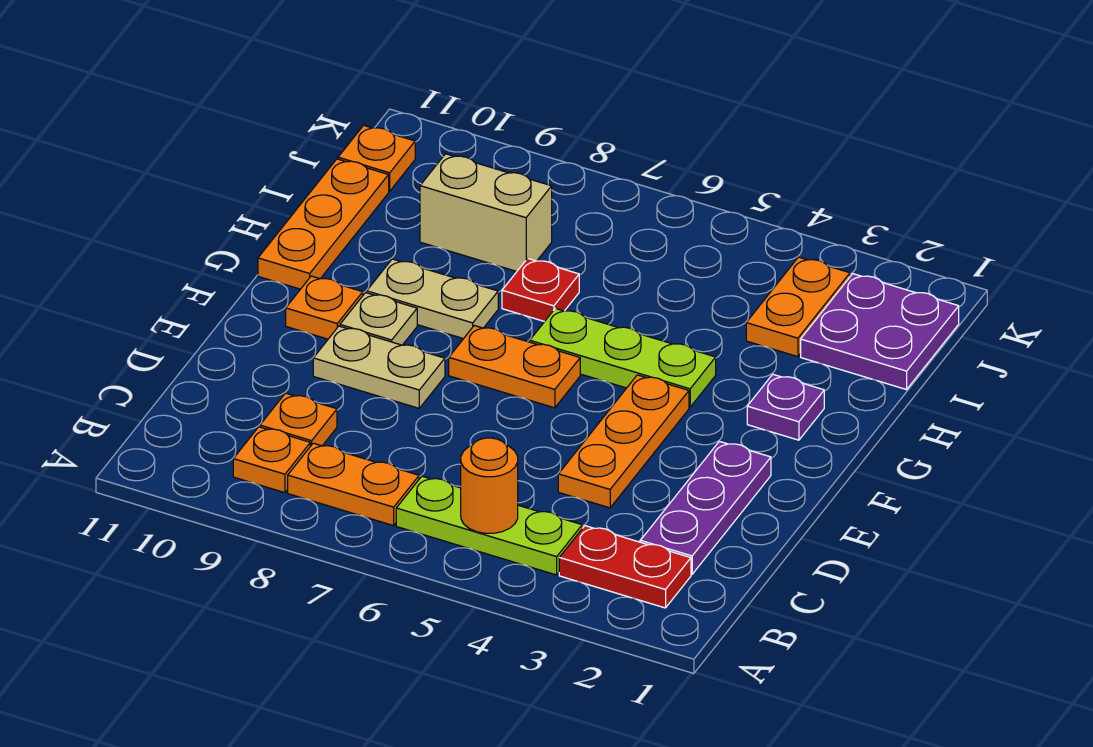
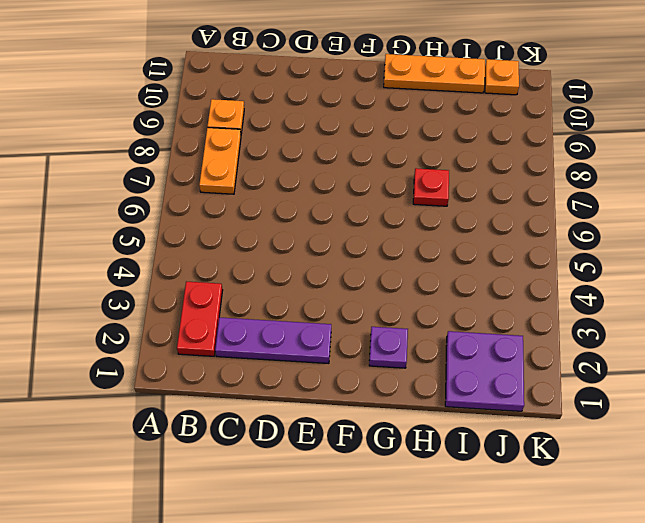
none -> lime plate B4:B6 level 1
none -> orange plate C9 level 1
none -> orange plate D4:F4 level 1

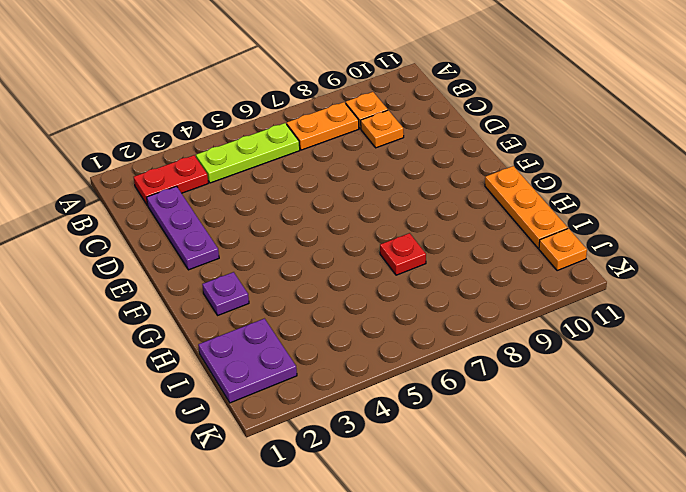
none -> orange plate D4:F4 level 1
none -> tan plate E8:E9 level 1
none -> orange plate F6:F7 level 1

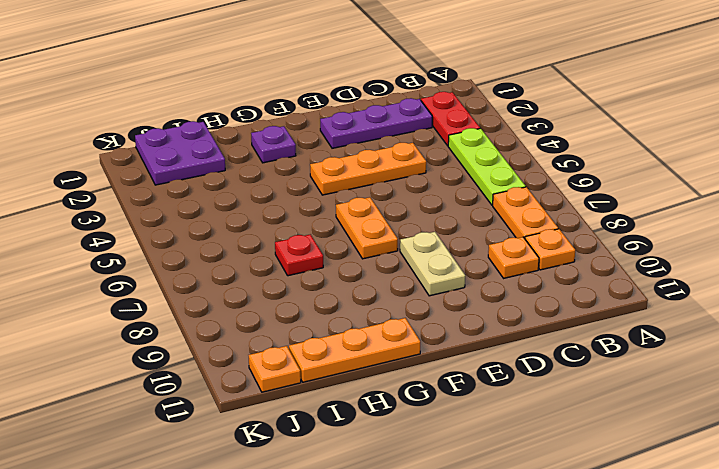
none -> tan plate F9 level 1
none -> orange plate F10 level 1
none -> lime plate G4:G6 level 1

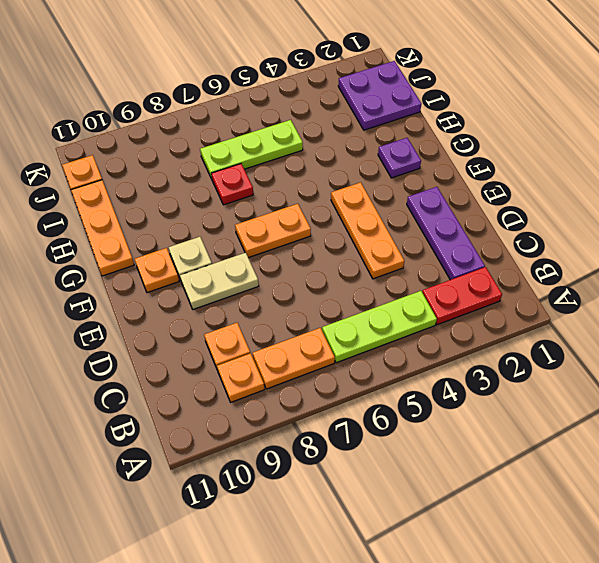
lime plate I5:I7 level 1 -> lime plate G4:G6 level 1
none -> tan plate G8:G9 level 1
none -> orange plate I3:J3 level 1
none -> tan brick I8:I9 level 1

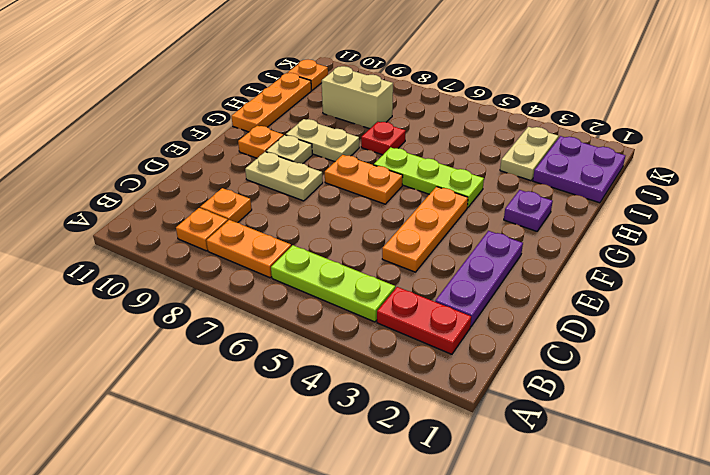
tan plate I3:J3 level 1 -> orange plate I3:J3 level 1
none -> orange round brick B5 level 2

